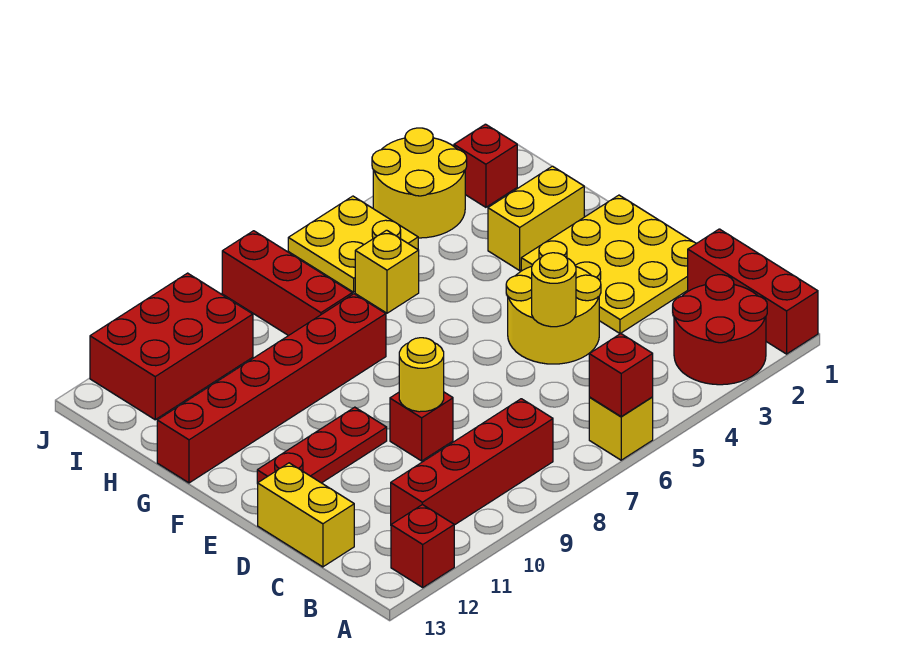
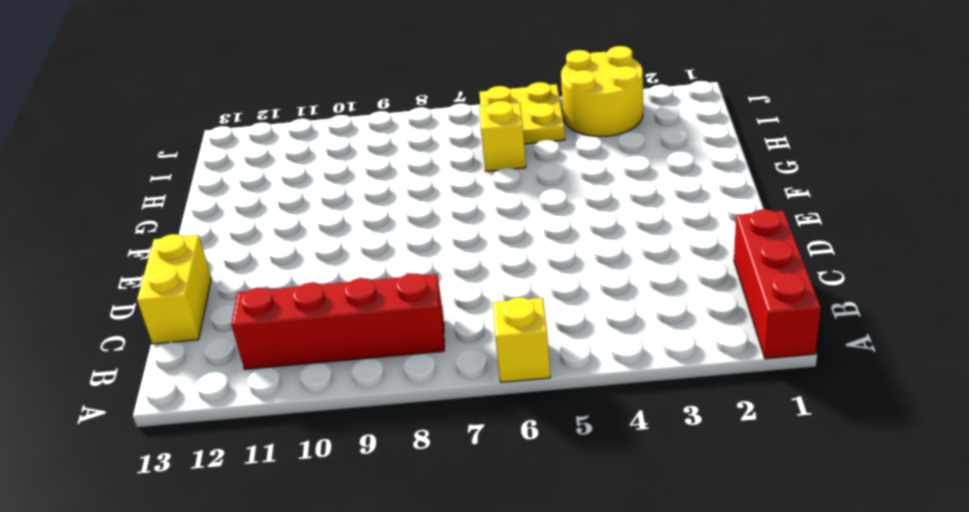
none -> red round brick A2:B3 level 1
none -> red brick A12 level 1
none -> yellow plate D1:F3 level 1

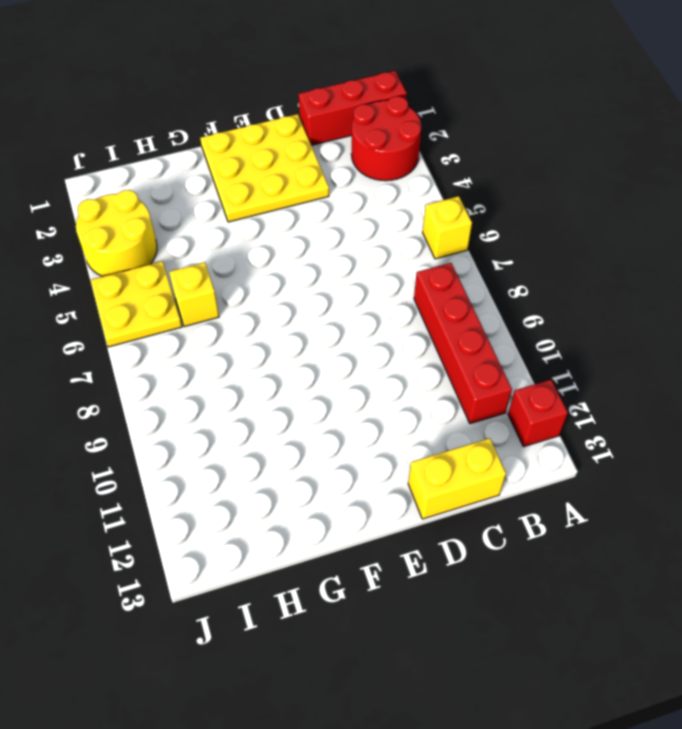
none -> yellow round brick D4:E5 level 1
none -> red brick D9 level 1
none -> red plate E10:E12 level 1

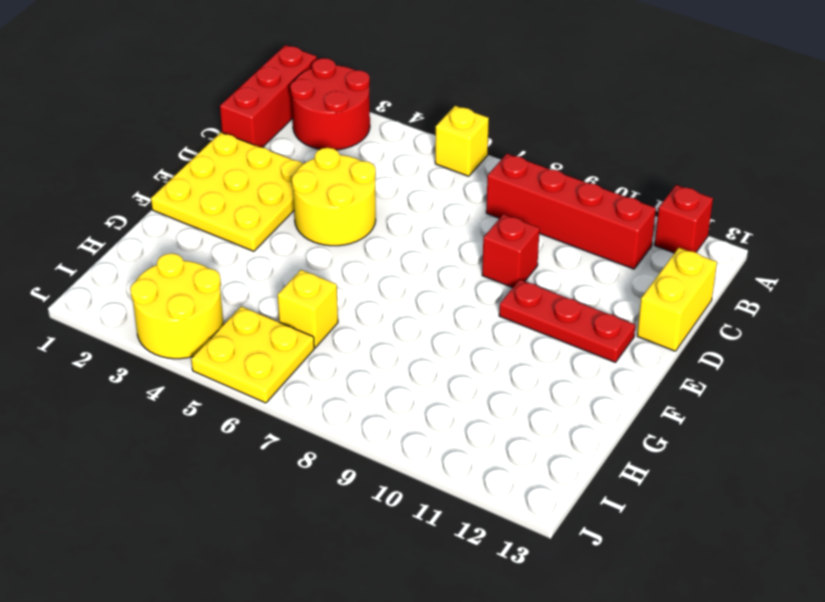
none -> yellow brick G2:G3 level 1
none -> red brick G8:G13 level 1
none -> red brick H8:J8 level 1

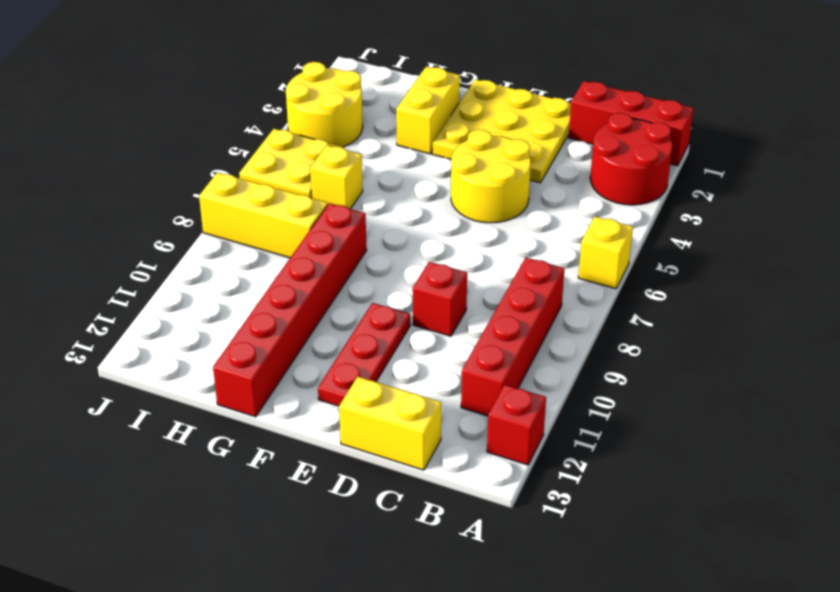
yellow brick H8:J8 level 1 -> red brick H8:J8 level 1
none -> red brick I2 level 1
none -> red brick I10:J12 level 1
none -> red brick A6 level 2

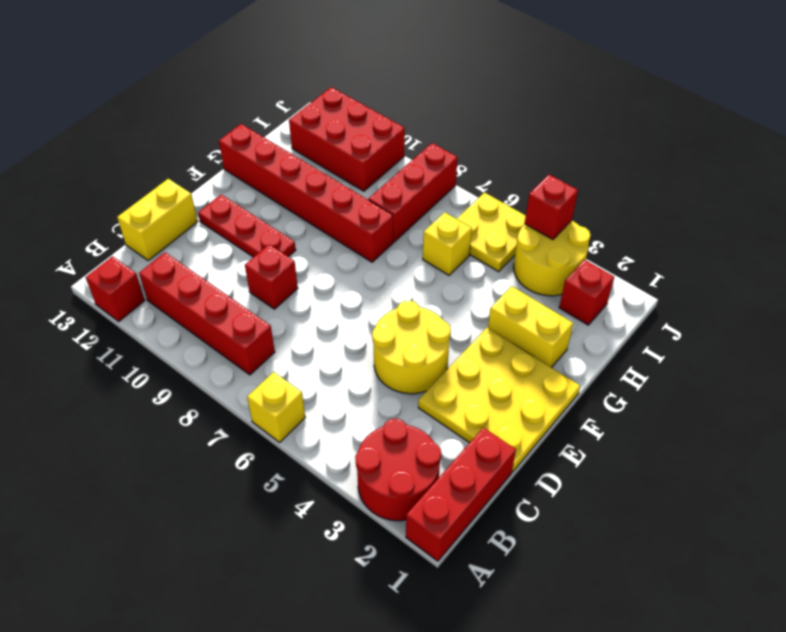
red brick J4 level 2 -> red brick A6 level 2
none -> yellow round brick D5 level 2
none -> yellow round brick D9 level 2

